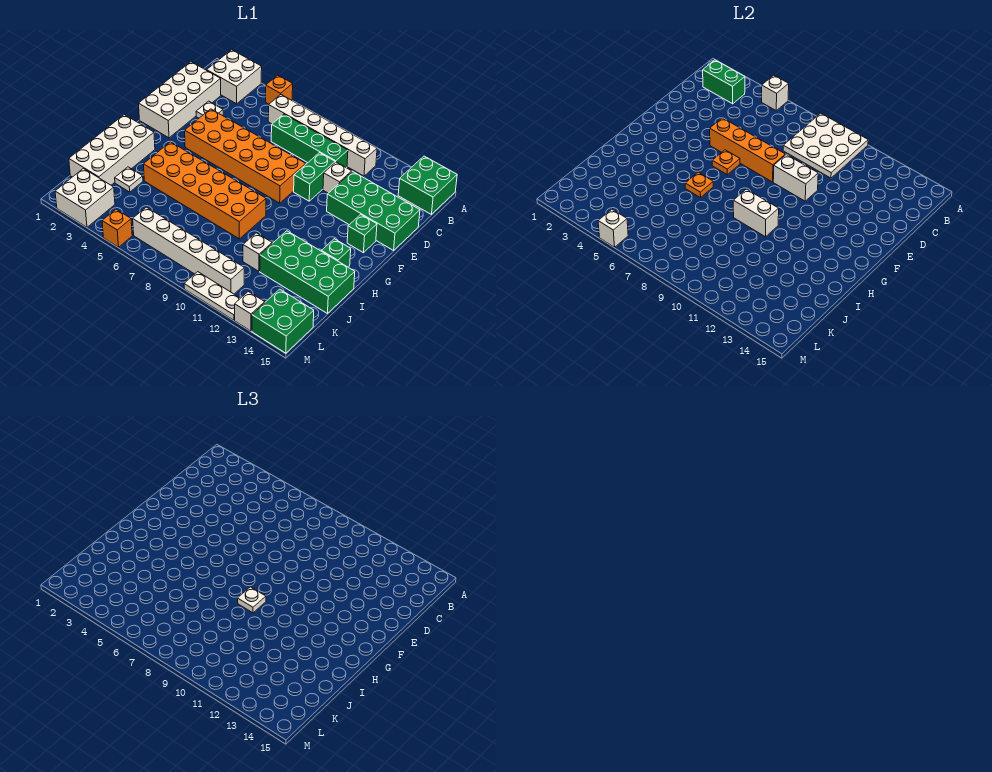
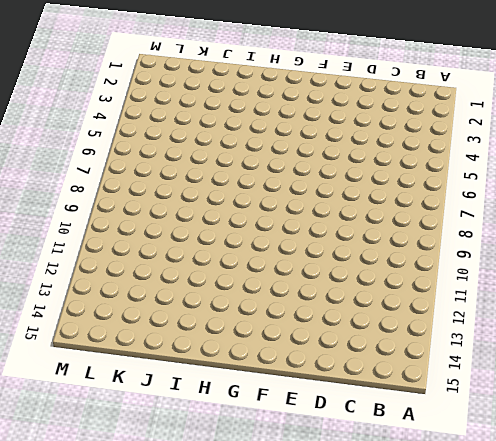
none -> white brick A2:B3 level 1
none -> orange brick A5 level 1
none -> green brick A14:B15 level 1
none -> white brick B6:B11 level 1

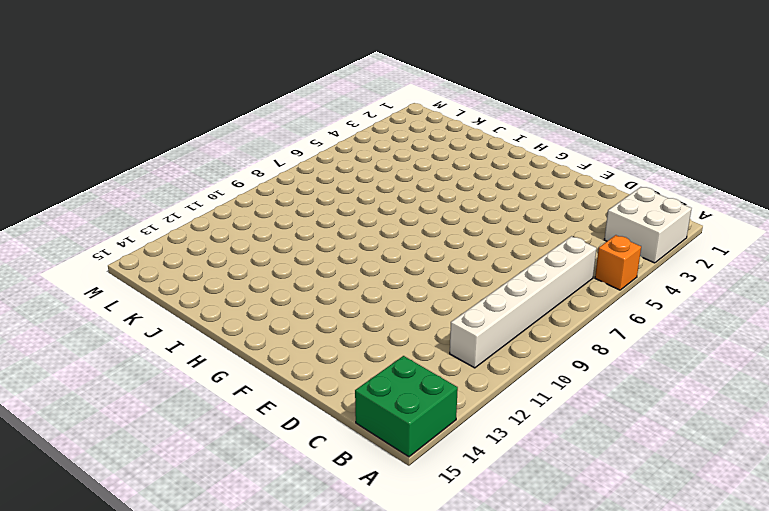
none -> white brick C1:F2 level 1
none -> green brick C7:C10 level 1
none -> white plate D3 level 1
none -> green brick D10:E10 level 1

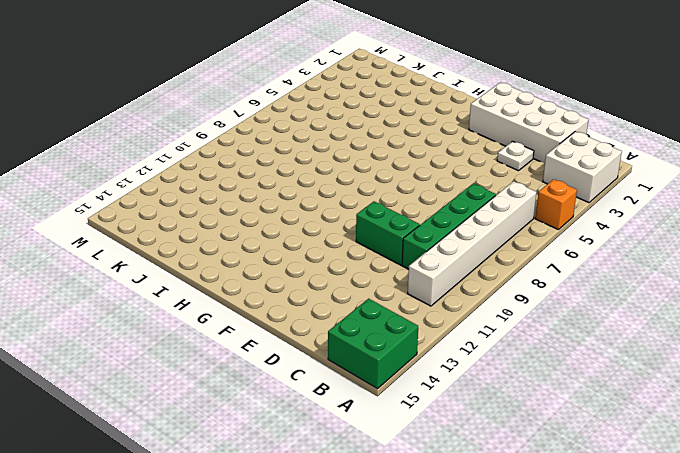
none -> white brick D11 level 1
none -> green brick D12:E15 level 1
none -> orange brick E4:F9 level 1
none -> green brick F14 level 1

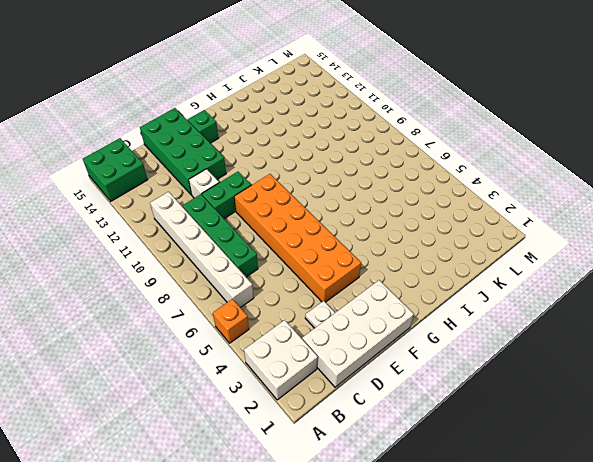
none -> white brick H1:K2 level 1
none -> orange brick H4:I9 level 1
none -> green brick H14 level 1
none -> green brick I12:J15 level 1

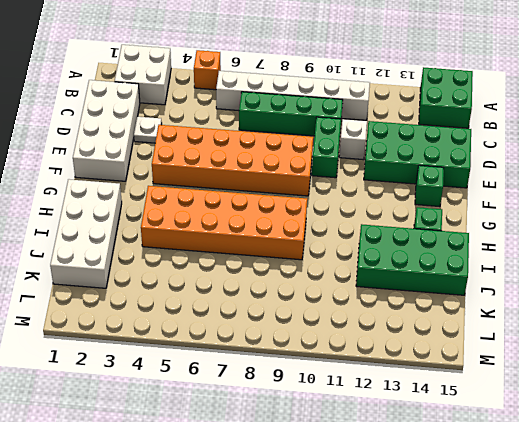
none -> white plate J3 level 1
none -> white brick J11 level 1
none -> white brick L2:M3 level 1
none -> white brick L6:L11 level 1

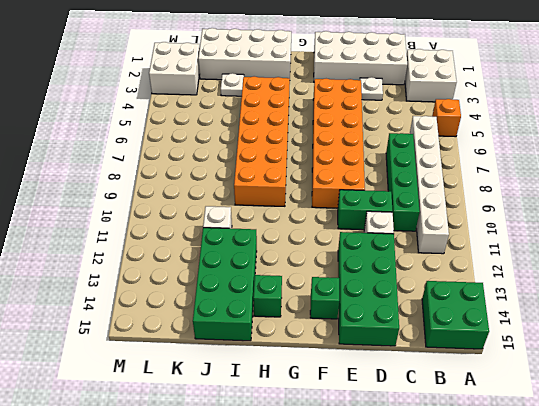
none -> white brick L6:L11 level 1
none -> green brick L14:M15 level 1
none -> orange brick M5 level 1
none -> white plate M10:M12 level 1

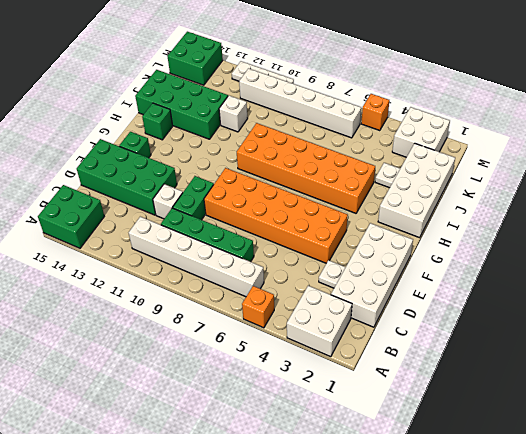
none -> white brick M13 level 1
none -> white brick A5 level 2
none -> white plate A8:C10 level 2
none -> green brick B2:B3 level 2

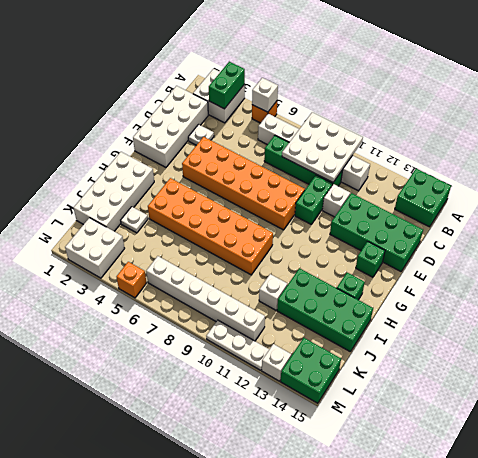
green brick A3:B3 level 2 -> green brick B2:B3 level 2
none -> orange brick E5:E8 level 2
none -> white brick E9:E10 level 2
none -> orange plate F6 level 2
none -> orange plate H6 level 2

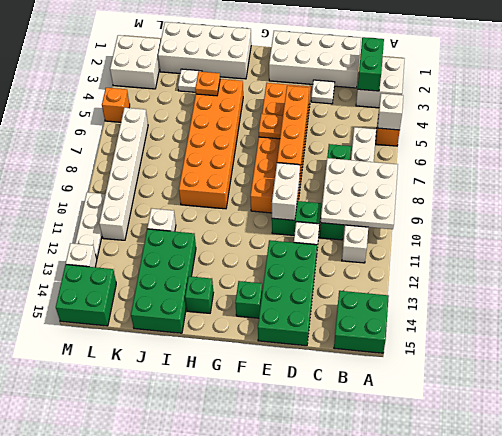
orange plate I4 level 2 -> orange plate H6 level 2
none -> white brick H9:H10 level 2
none -> white brick M5 level 2
none -> white plate H9 level 3

